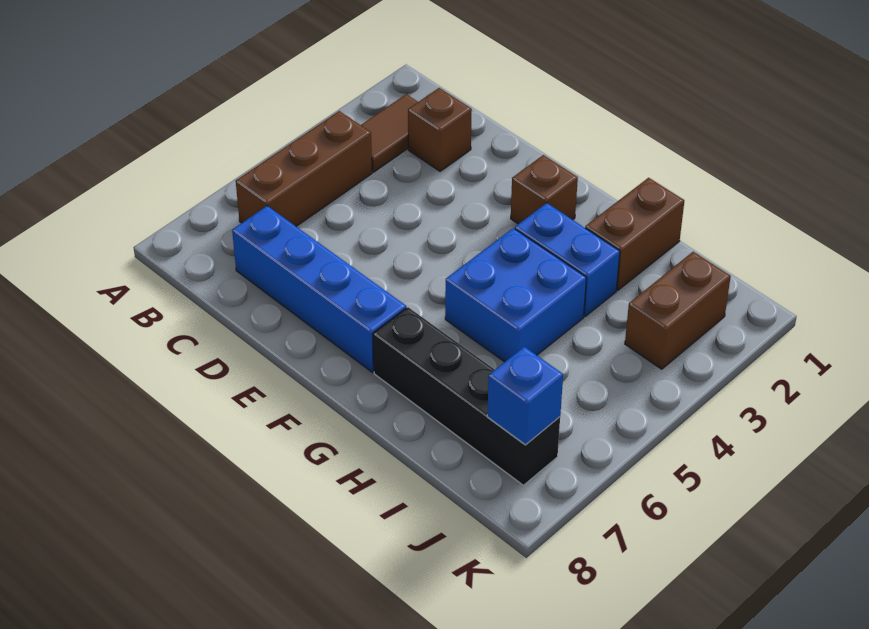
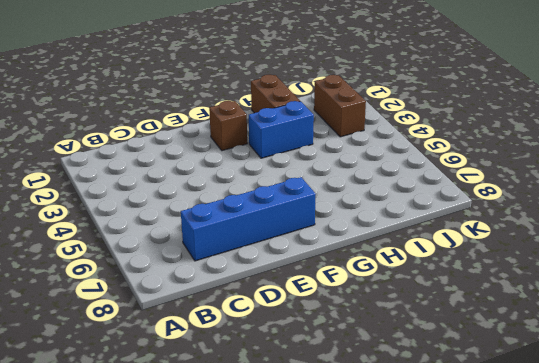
none -> brown tile B2:B3 level 1
none -> brown brick B4:B6 level 1

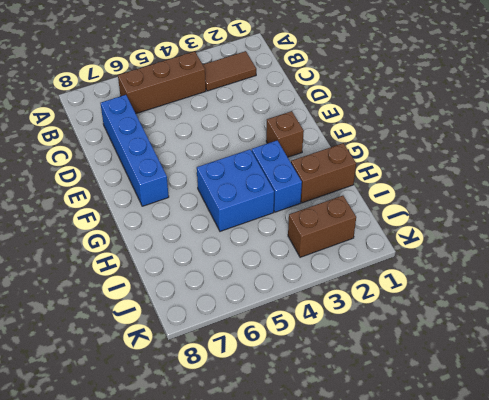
none -> brown brick C2 level 1
none -> black brick G7:J7 level 1

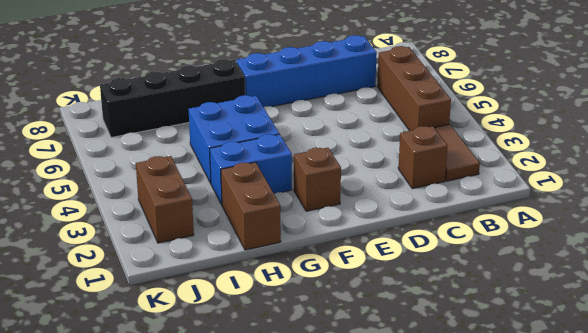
none -> blue brick J7 level 2

